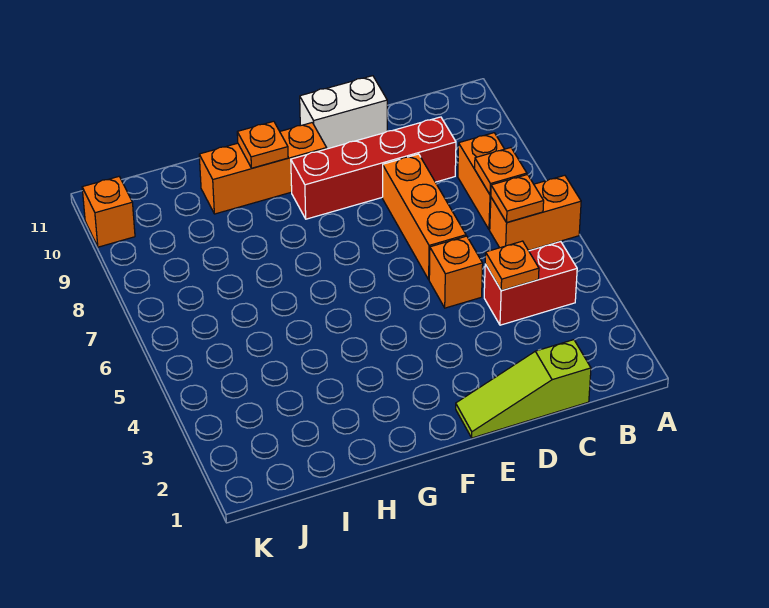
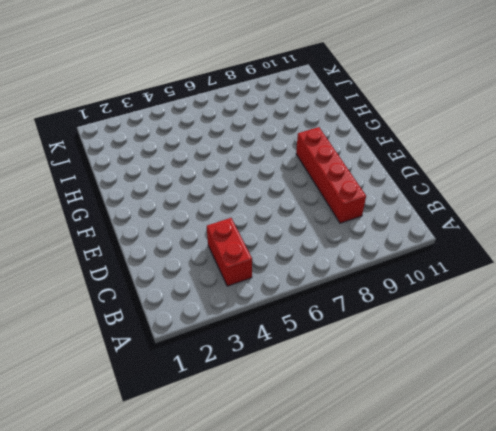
none -> orange brick A6:B6 level 1
none -> orange brick B7:B8 level 1
none -> lime slope C1:E1 level 1 top C

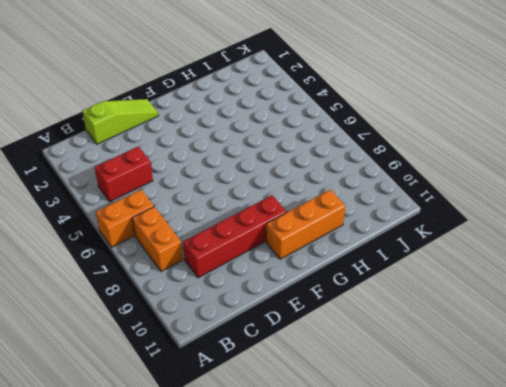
none -> orange brick D5 level 1
none -> orange brick D6:D8 level 1
none -> white brick D11:E11 level 1

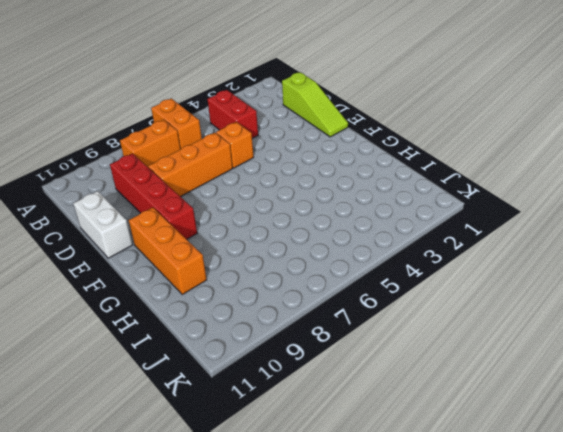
none -> orange brick K10 level 1
none -> orange plate B6 level 2
none -> orange plate B7 level 2

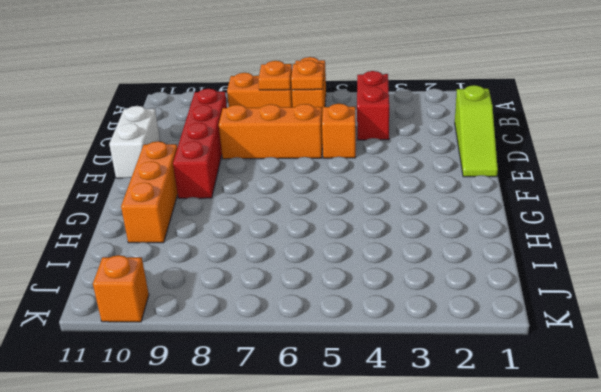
none -> orange plate C4 level 2
none -> orange plate G10 level 2

